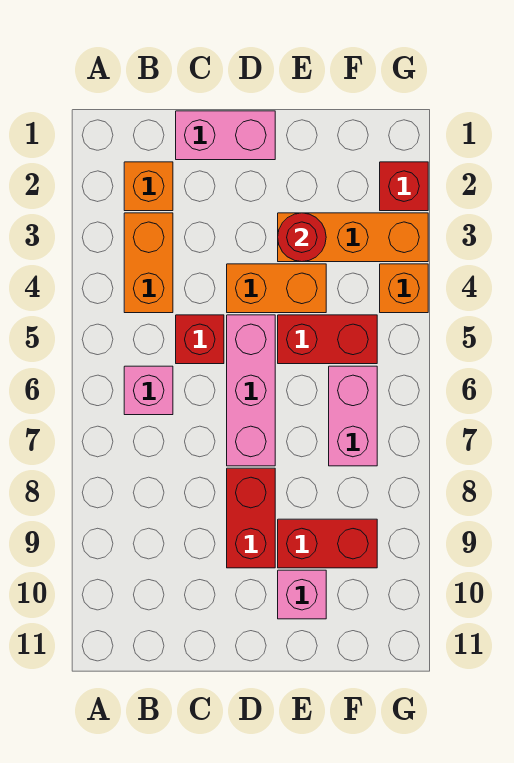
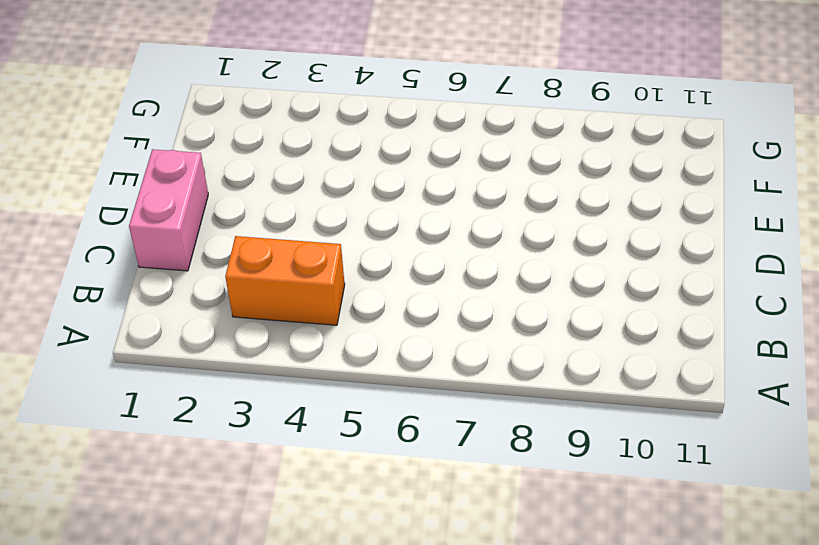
none -> orange brick B2 level 1
none -> pink brick B6 level 1
none -> red brick C5 level 1

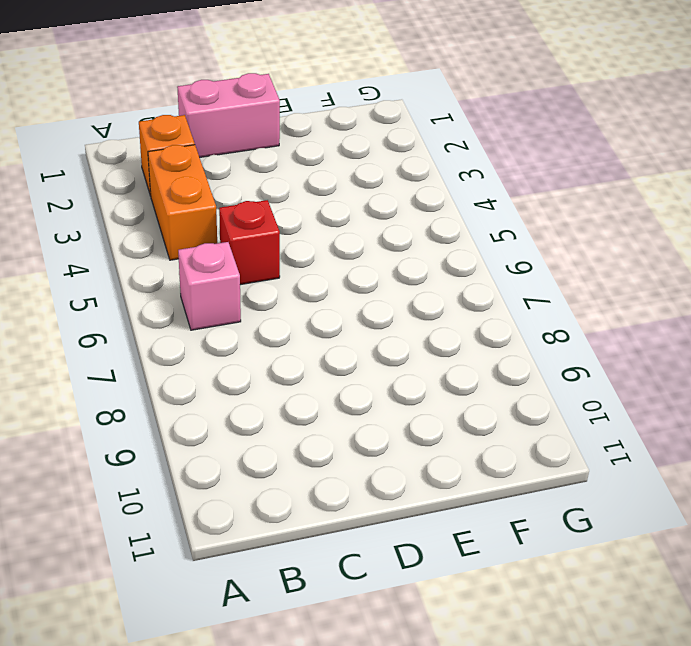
none -> orange brick D4:E4 level 1
none -> pink brick D5:D7 level 1
none -> red brick D8:D9 level 1

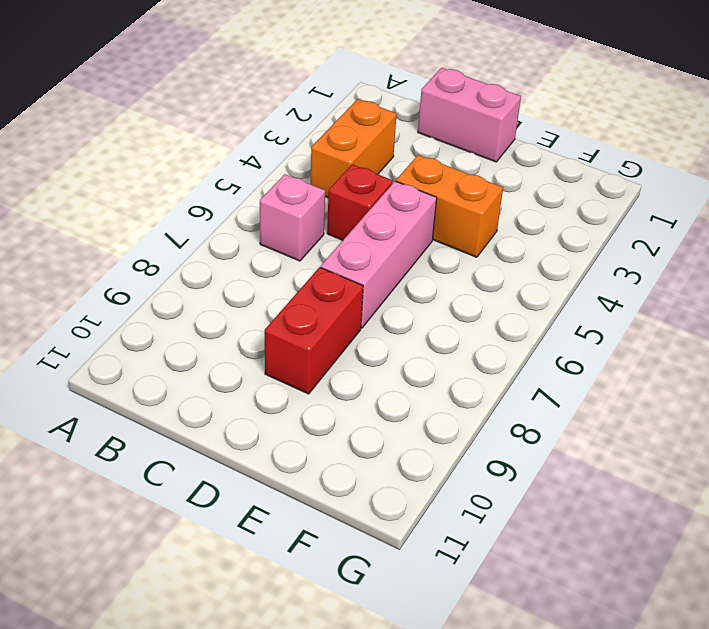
none -> orange brick B2 level 1
none -> orange brick E3:G3 level 1
none -> red brick E5:F5 level 1

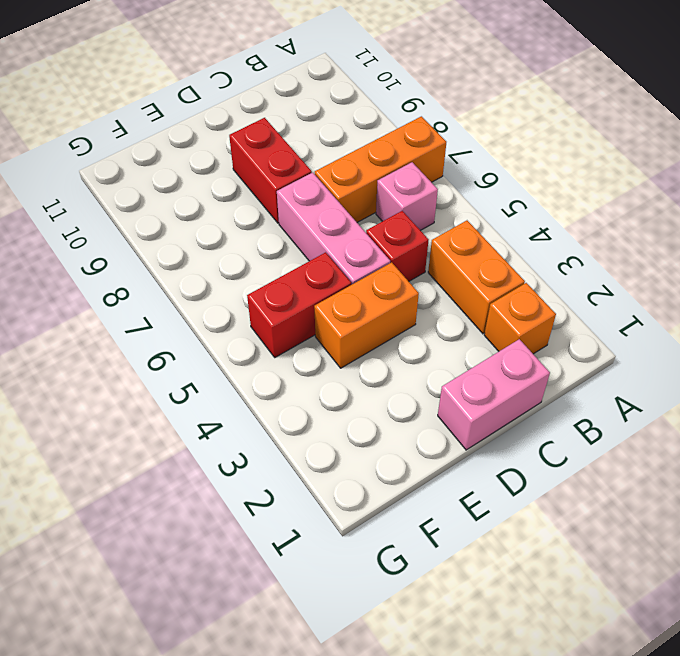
orange brick A7:C7 level 1 -> orange brick E3:G3 level 1
none -> red brick E9:F9 level 1
none -> pink brick E10 level 1
none -> pink brick F6:F7 level 1

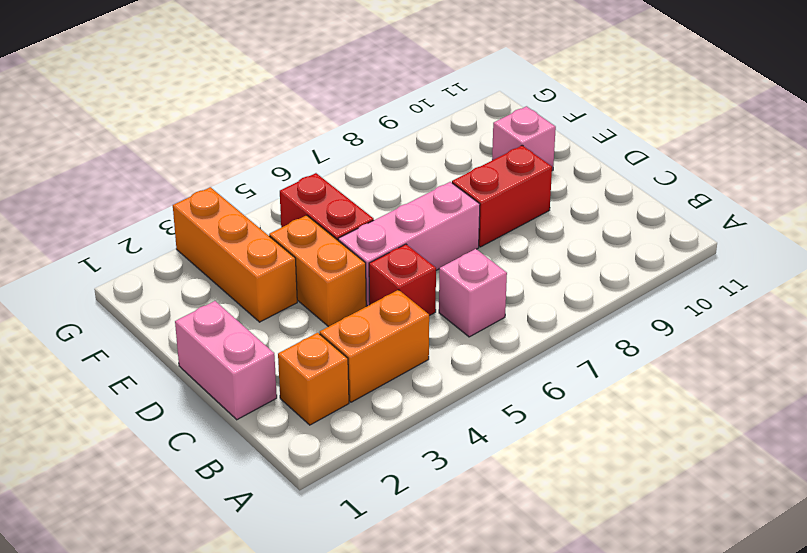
none -> red brick E9:F9 level 1
none -> pink brick F6:F7 level 1
none -> red brick G2 level 1

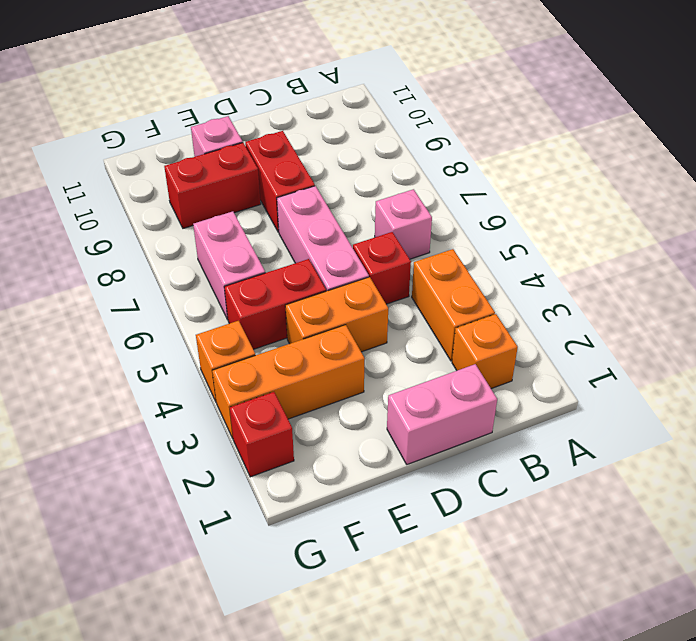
none -> red round brick E3 level 2

